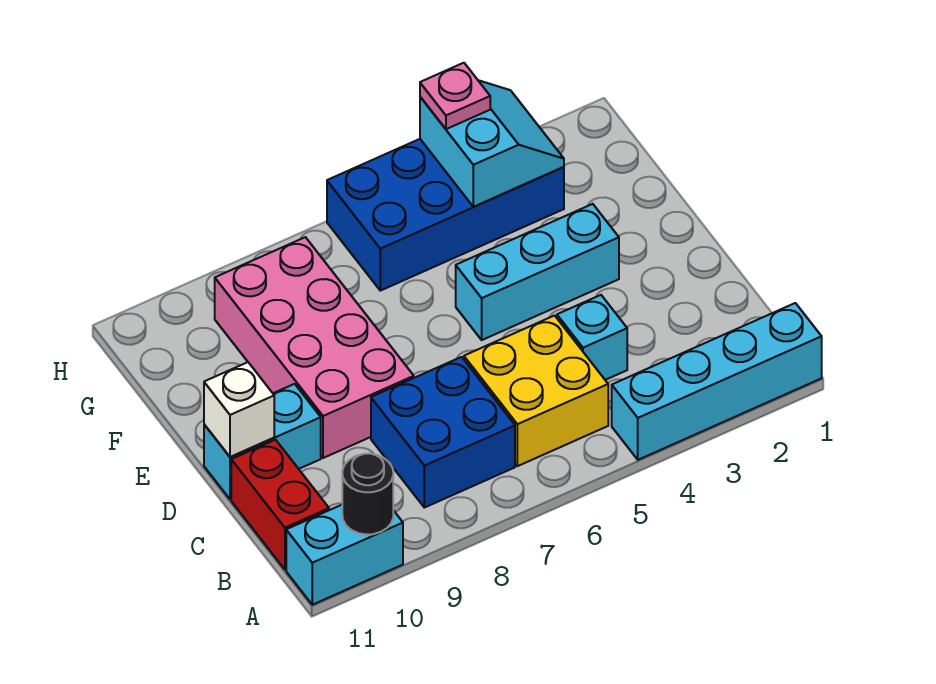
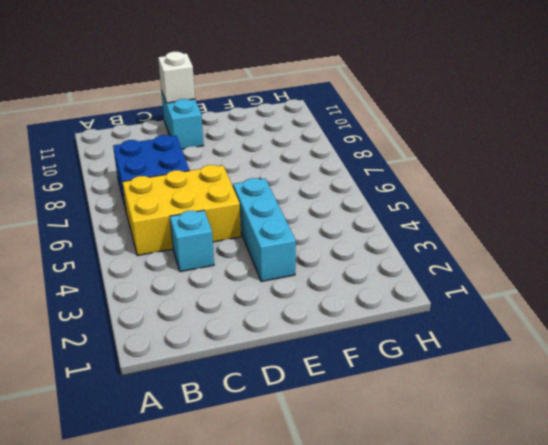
yellow brick B5:D6 level 1 -> yellow brick B5:C6 level 1
none -> cyan brick A1:A4 level 1
none -> cyan brick A10:A11 level 1
none -> red brick B11:C11 level 1

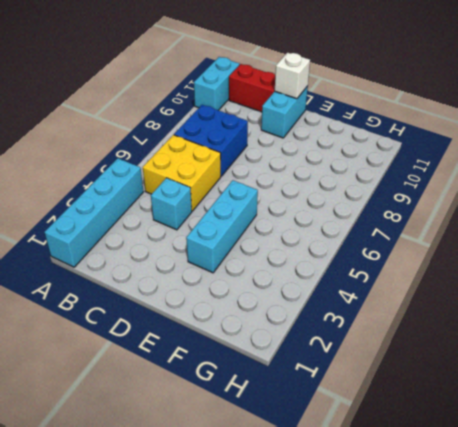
none -> pink brick D8:G9 level 1
none -> blue brick G3:H6 level 1
none -> black round brick A10 level 2

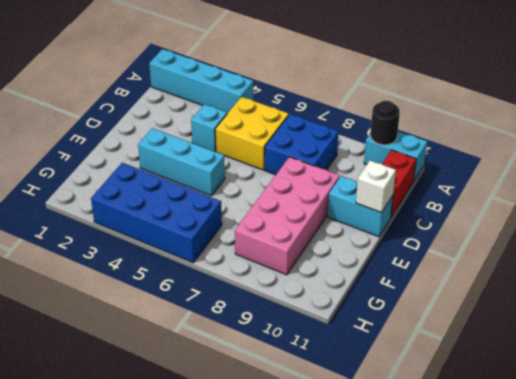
none -> cyan slope G3:H4 level 2 top 4
none -> pink plate H4 level 3

